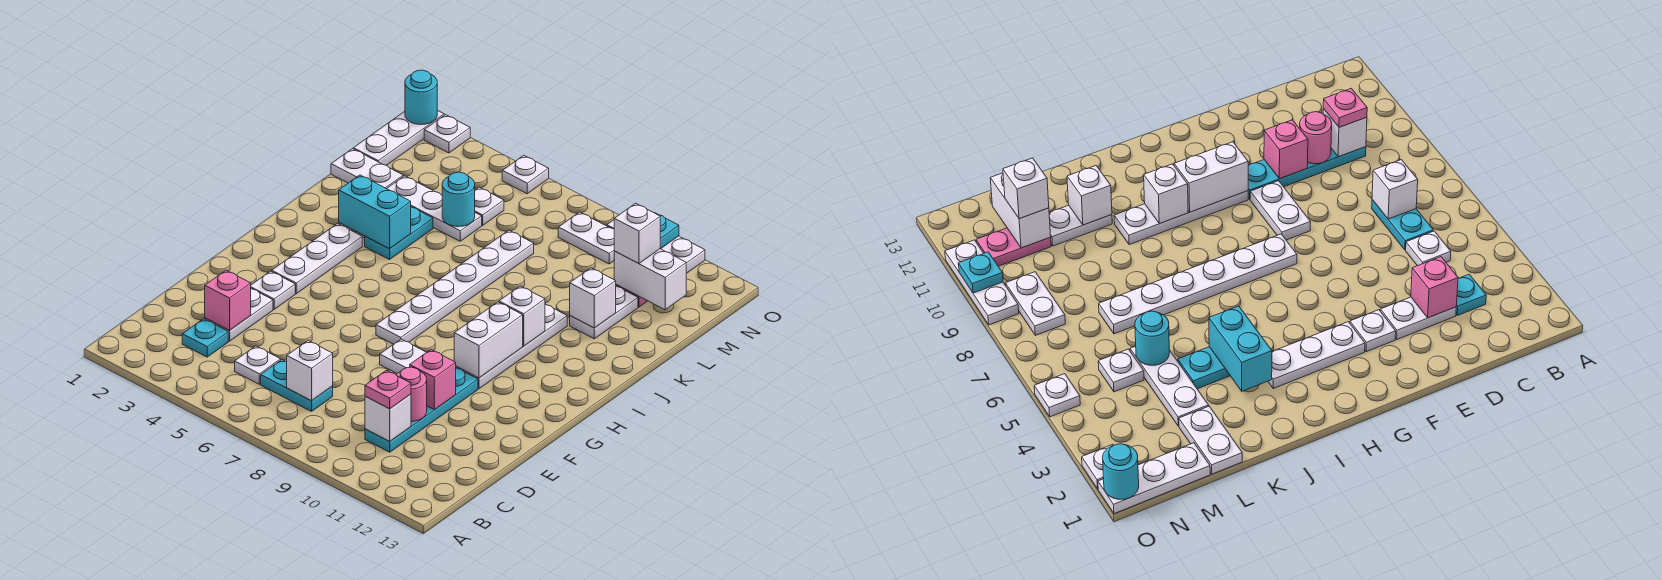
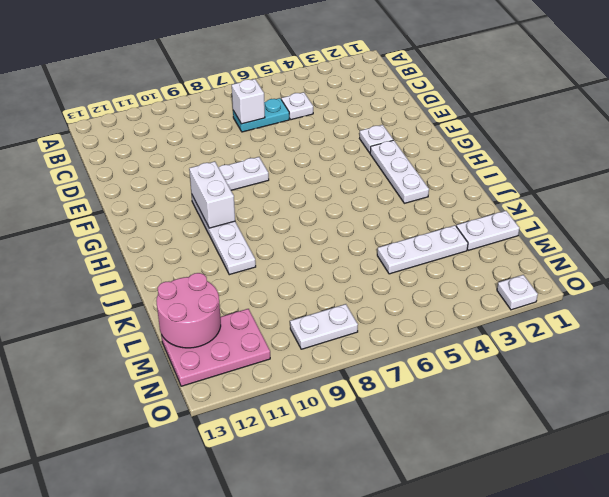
pink round brick L12:M13 level 2 -> white brick M11:M12 level 2
pink plate M11:N13 level 1 -> pink plate M11:N11 level 1
none -> cyan plate C3 level 1
none -> cyan plate C10:F10 level 1
none -> white plate D3:E3 level 1
none -> white plate G7:L7 level 1

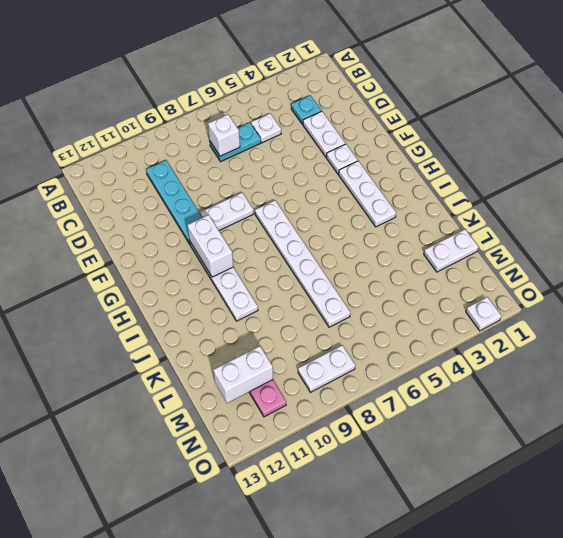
none -> cyan plate J4:K4 level 1
none -> white plate K11:L11 level 1
none -> white plate L3:L5 level 1
none -> white plate M1:O1 level 1

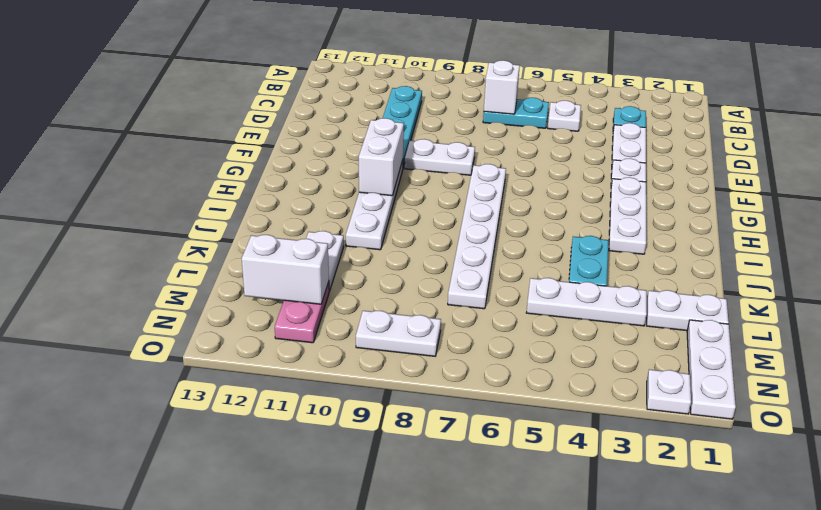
none -> white plate M5 level 1
none -> white plate O5 level 1
none -> white plate O9:O11 level 1
none -> white brick C10 level 2

